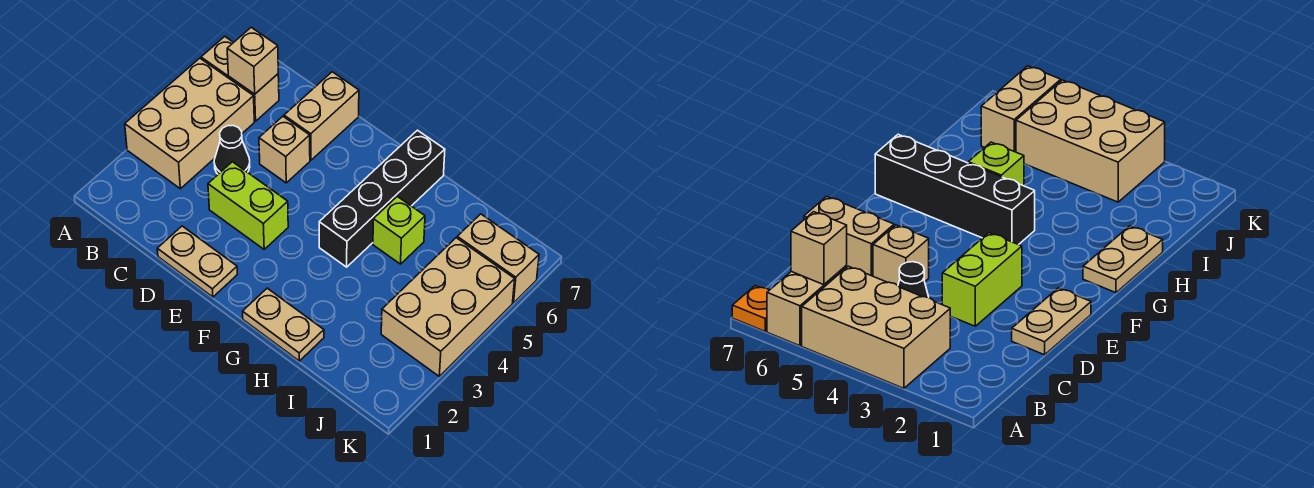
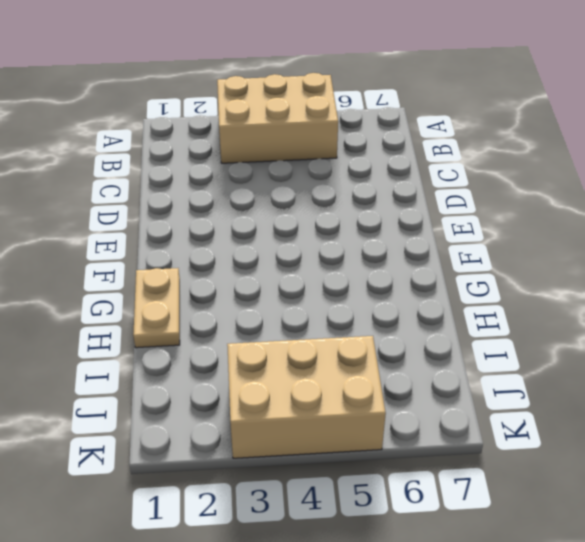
none -> tan brick A6:B6 level 1
none -> orange plate A7 level 1
none -> black cone C4 level 1

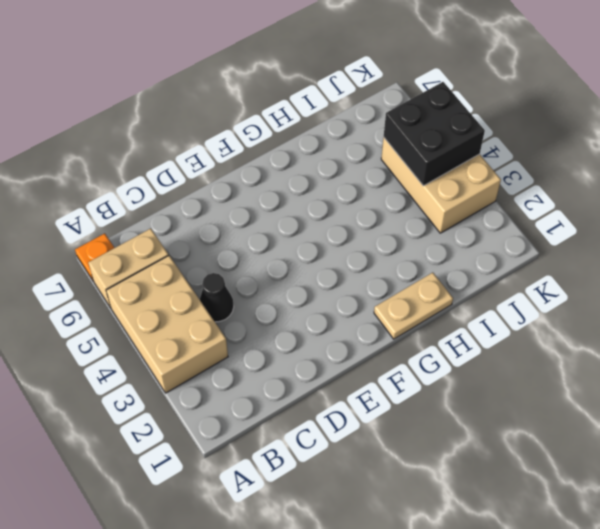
black brick J4:K5 level 2 -> none
none -> tan plate D1:E1 level 1
none -> lime brick D3:E3 level 1
none -> tan brick D5 level 1

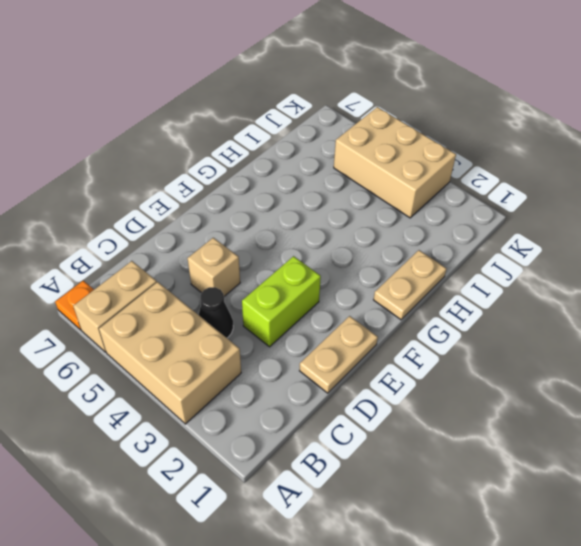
none -> tan brick D6:D7 level 1
none -> black brick G4:G7 level 1
none -> lime brick H5 level 1

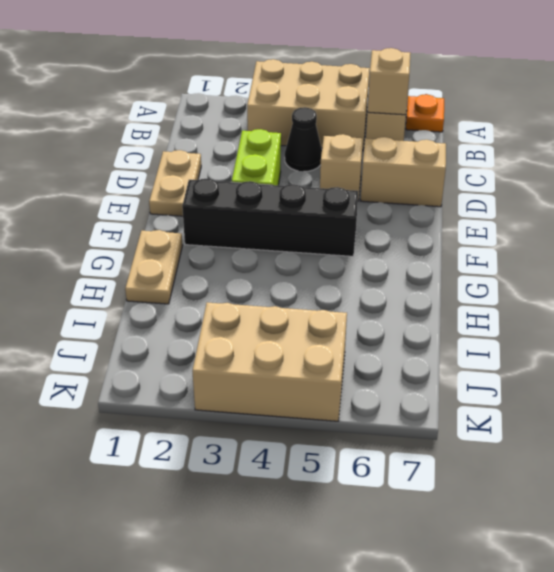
black brick F2:F5 level 1 -> black brick G4:G7 level 1
none -> lime brick H5 level 1
none -> tan brick J6:K6 level 1

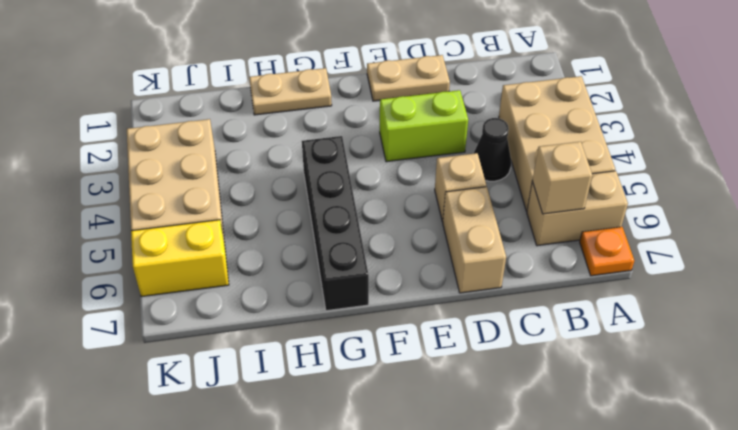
yellow brick J6:K6 level 1 -> tan brick J6:K6 level 1
none -> lime brick H5 level 1

